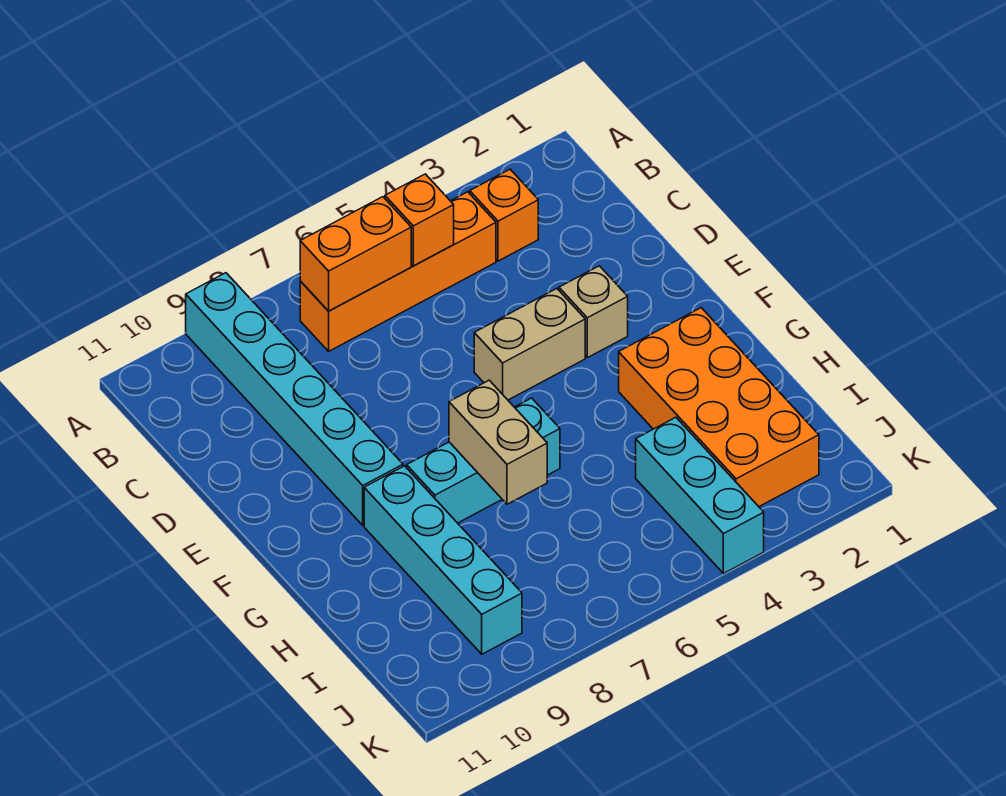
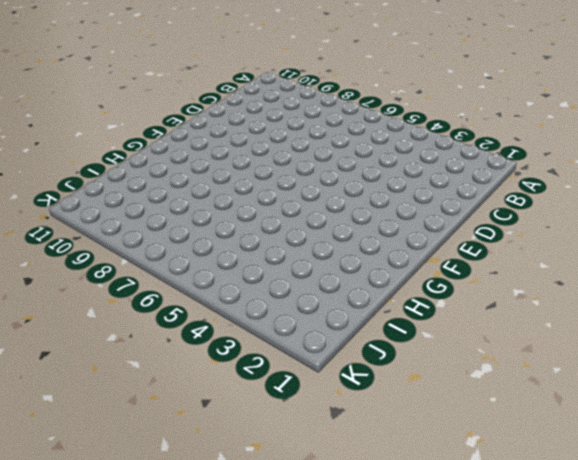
none -> cyan brick A9:F9 level 1
none -> orange brick B3 level 1
none -> orange brick B4:B7 level 1

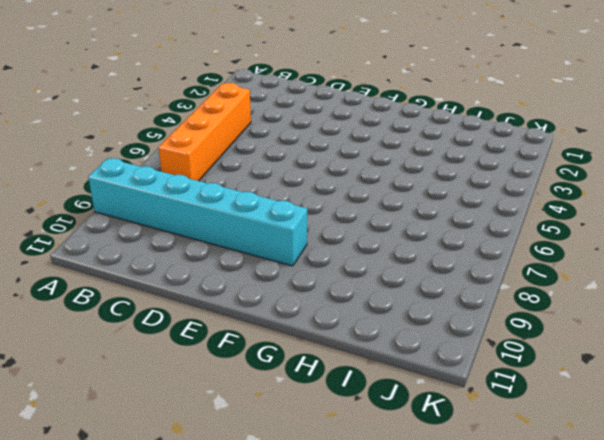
none -> orange brick B3 level 1
none -> tan brick E3 level 1
none -> tan brick E4:E5 level 1

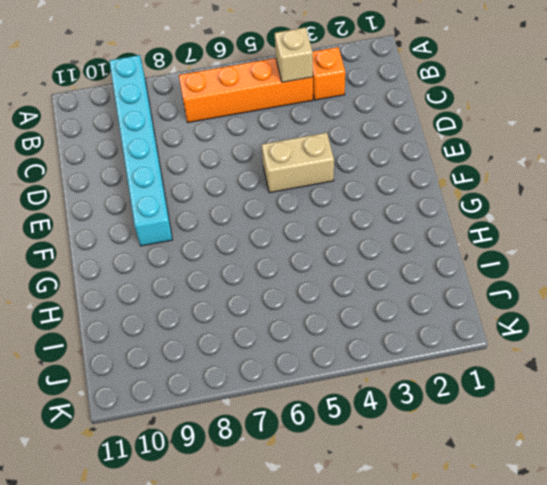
tan brick B4 level 2 -> tan brick E3 level 1
none -> orange brick G2:J3 level 1
none -> cyan brick G6:G8 level 1
none -> cyan brick G9:J9 level 1

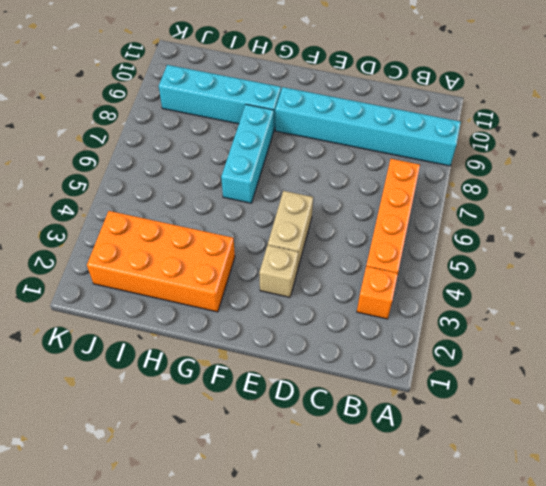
none -> cyan brick I4:K4 level 1
none -> orange brick B5 level 2
none -> orange brick B6:B7 level 2

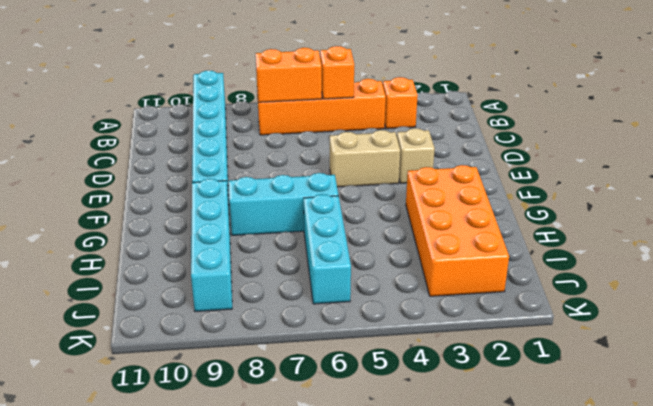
cyan brick H6:J6 level 1 -> cyan brick I4:K4 level 1
none -> tan brick G7:H7 level 2

